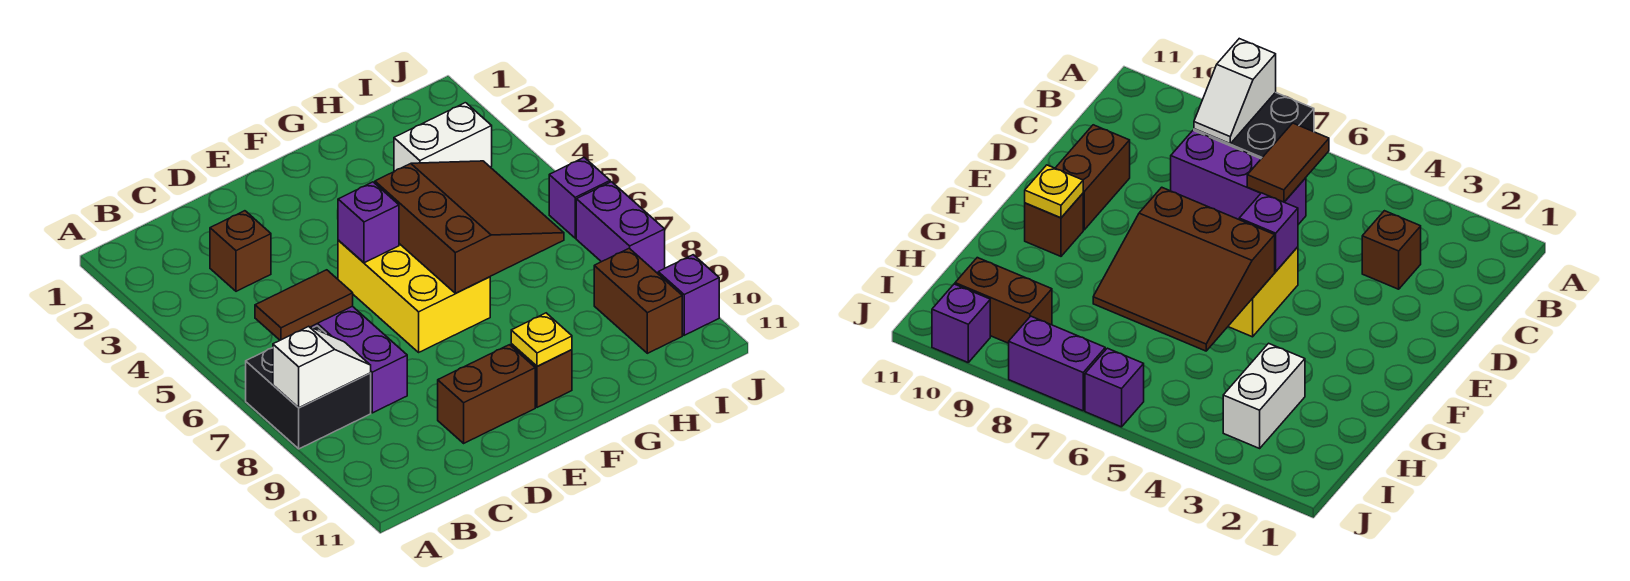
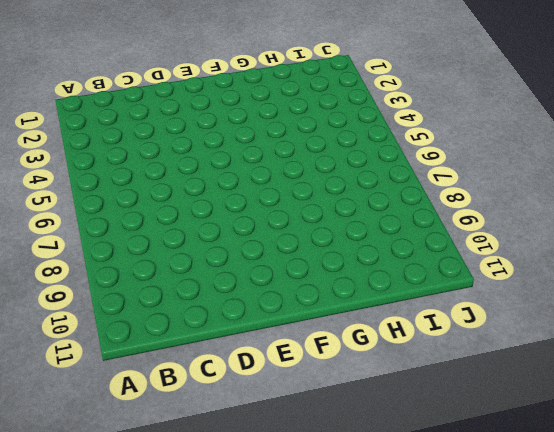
none -> black brick A7:B8 level 1
none -> brown brick C3 level 1
none -> purple brick C6:C8 level 1

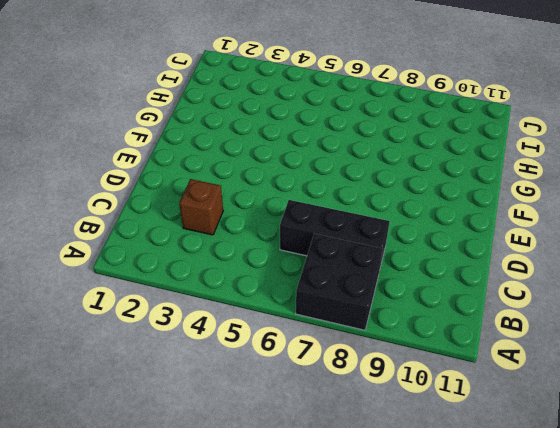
black brick C6:C8 level 1 -> purple brick C6:C8 level 1
none -> brown brick D10:E10 level 1
none -> yellow brick E5:F7 level 1
none -> brown brick F10 level 1

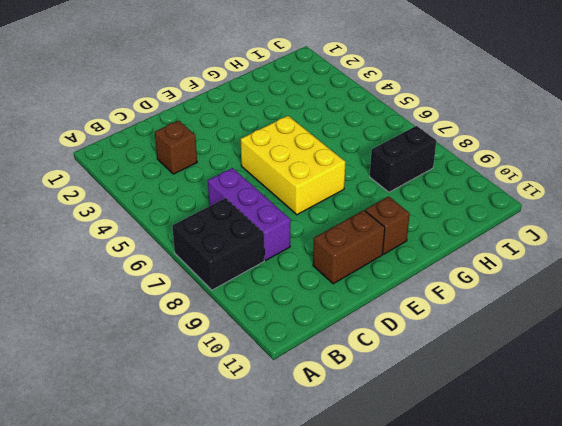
black brick H8:I8 level 1 -> none
none -> white brick H3:I3 level 1
none -> brown brick I9:I10 level 1
none -> purple brick J6 level 1

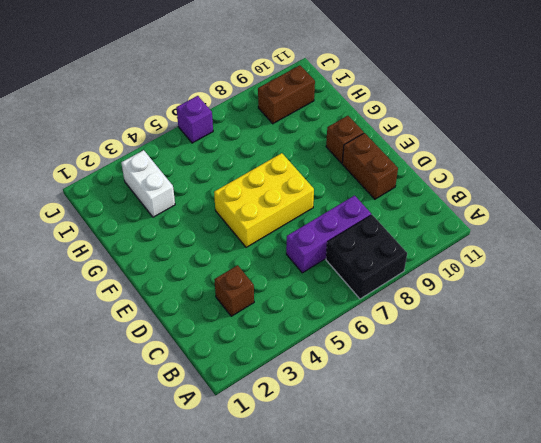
none -> purple brick J7:J8 level 1
none -> purple brick J10 level 1
none -> white slope A8:B8 level 2 top A

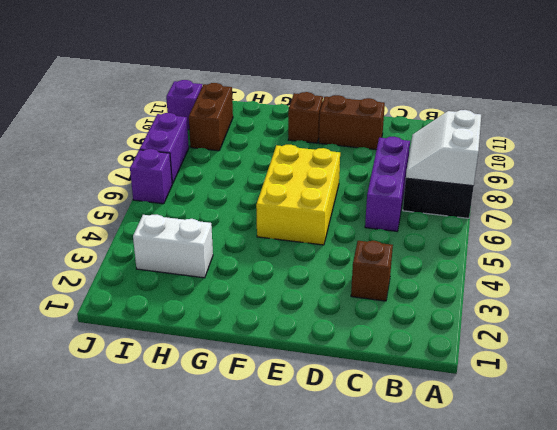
white slope A7:B8 level 2 top A -> white slope A8:B8 level 2 top A
none -> brown tile B6:C6 level 2
none -> purple brick E5 level 2
none -> brown slope F5:H7 level 2 top F

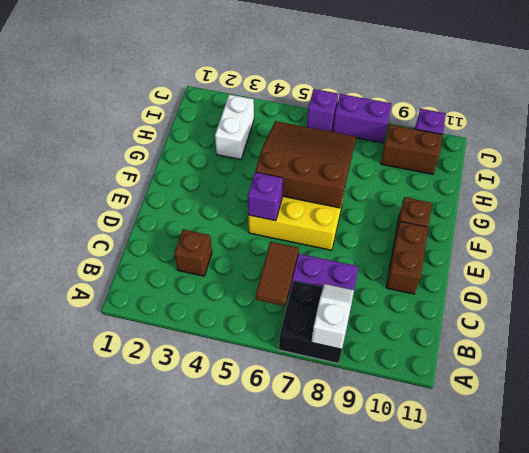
none -> yellow plate F10 level 2

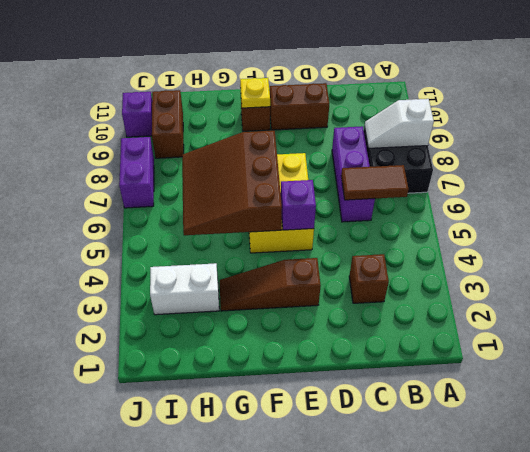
brown slope E3:G3 level 1 top E -> none
none -> purple brick J6 level 1

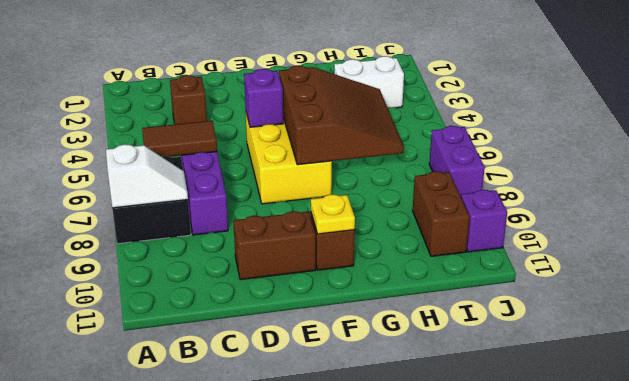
none -> purple brick J6 level 1

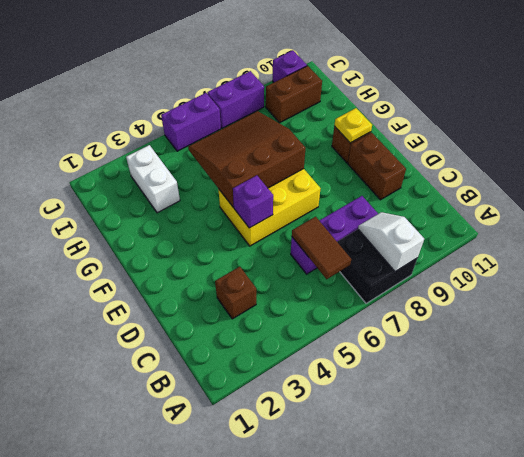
purple brick J5:J6 level 1 -> purple brick J6 level 1

